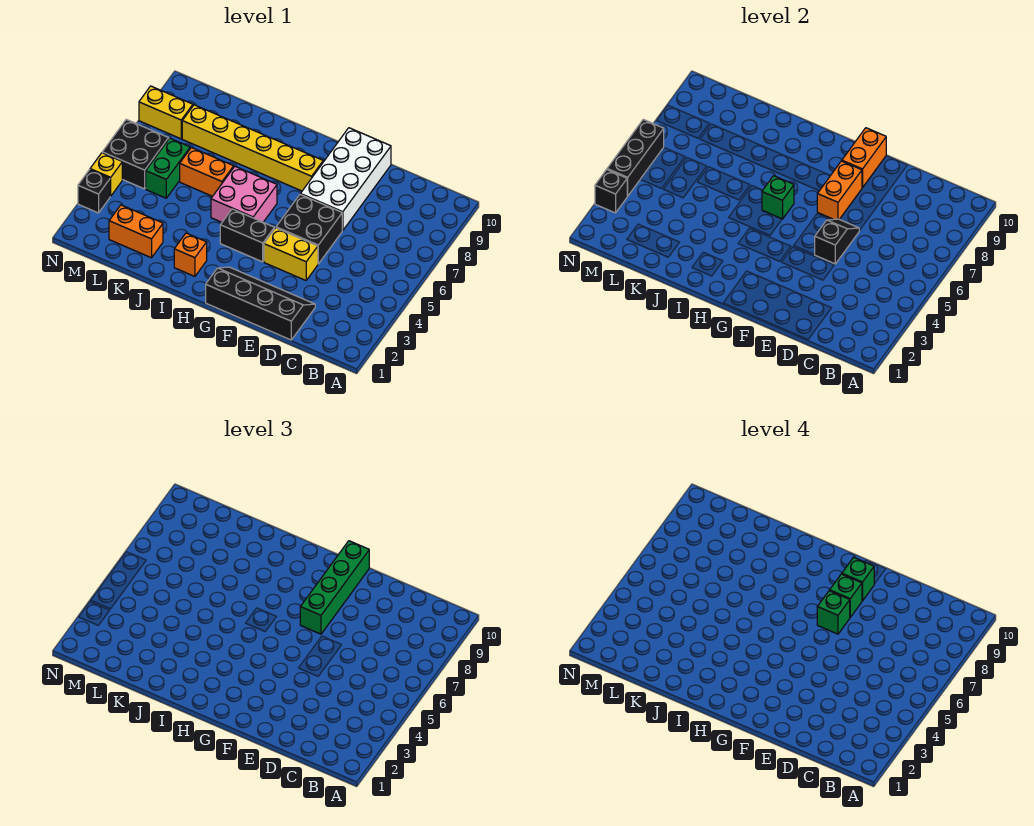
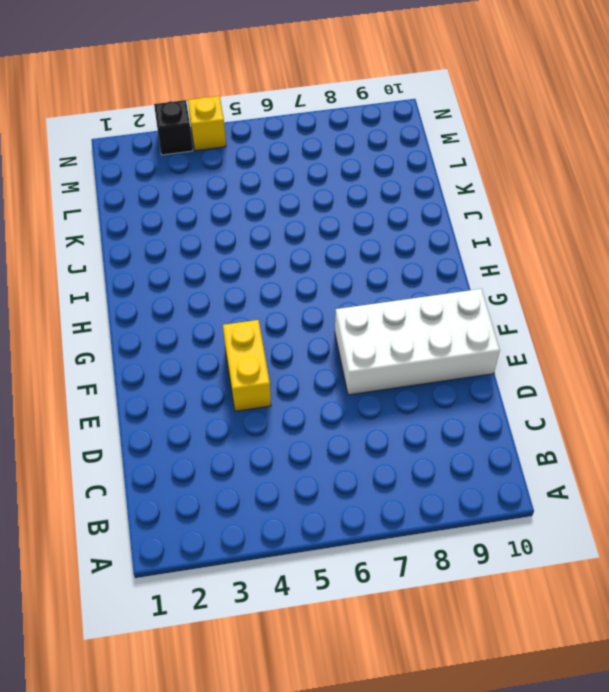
none -> black slope D1:G2 level 1 top 1
none -> black brick E5:F6 level 1
none -> black brick G4:H4 level 1

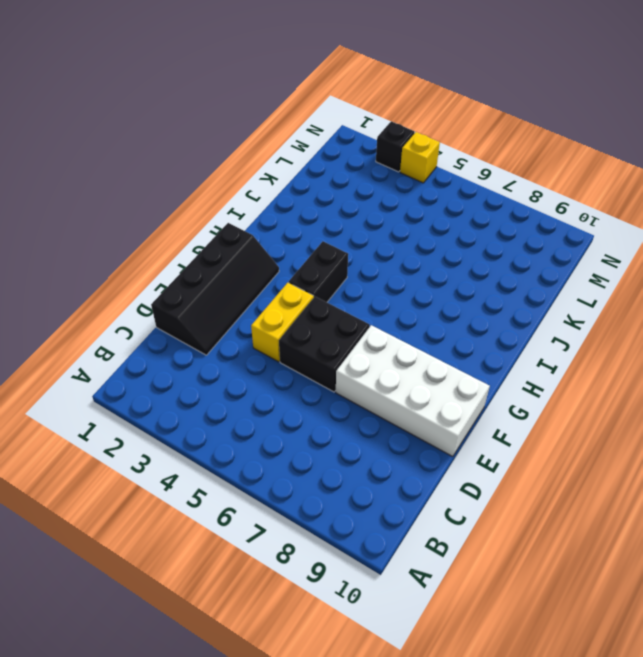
none -> yellow brick G8:L8 level 1
none -> pink brick H5:I6 level 1
none -> orange brick I2 level 1

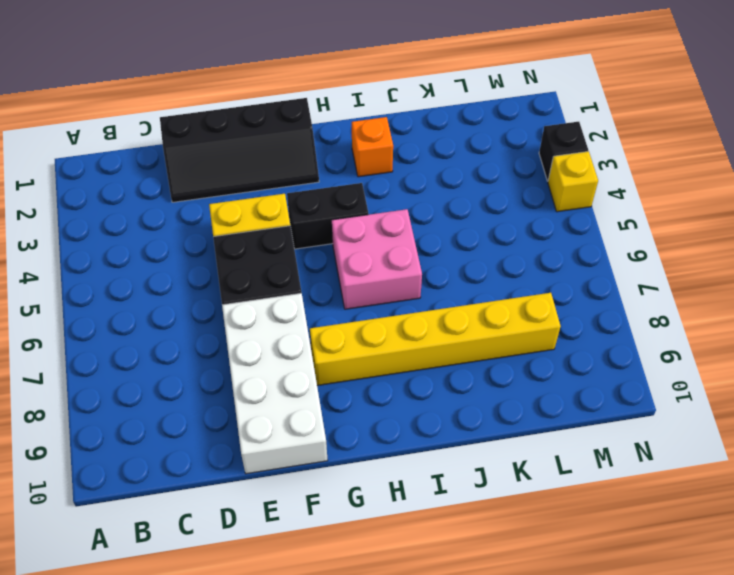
none -> orange brick J6:K6 level 1
none -> orange brick K2:L2 level 1
none -> green brick L5:L6 level 1

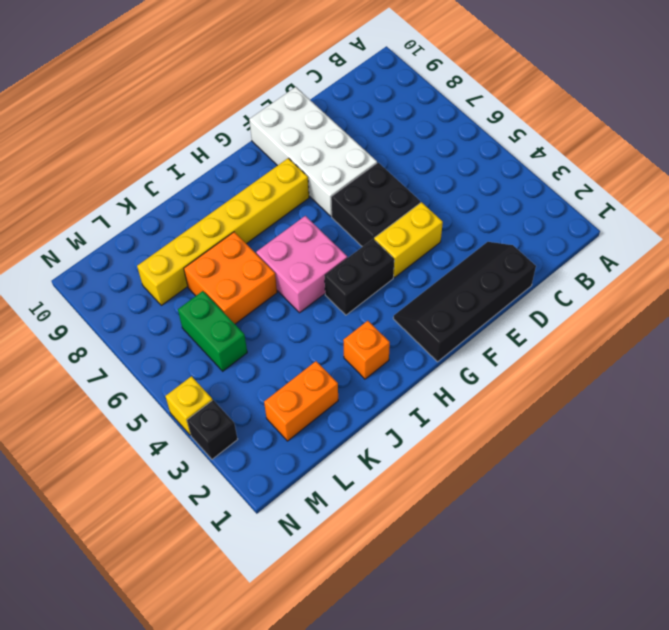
orange brick J6:K7 level 1 -> orange brick J6:K6 level 1
none -> black brick M5:N6 level 1
none -> yellow brick M8:N8 level 1
none -> black slope E5:E6 level 2 top 5

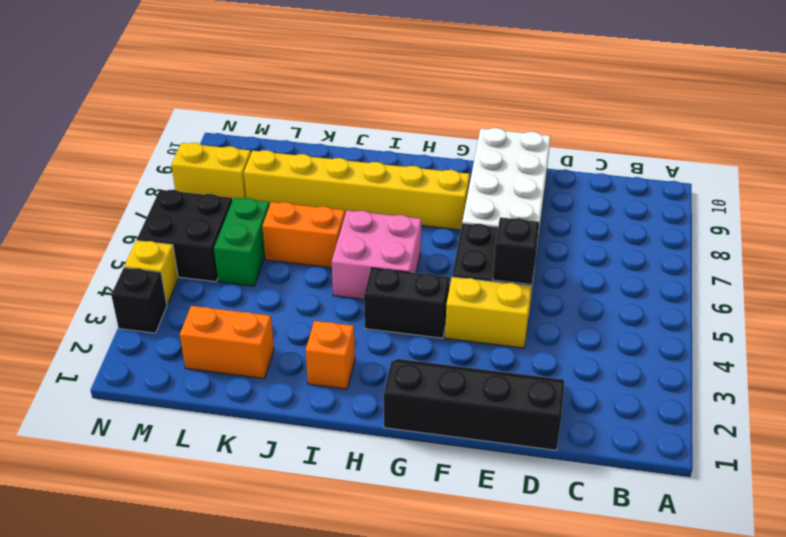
none -> orange brick F7:F8 level 2
none -> orange brick F9:F10 level 2
none -> green brick H6 level 2

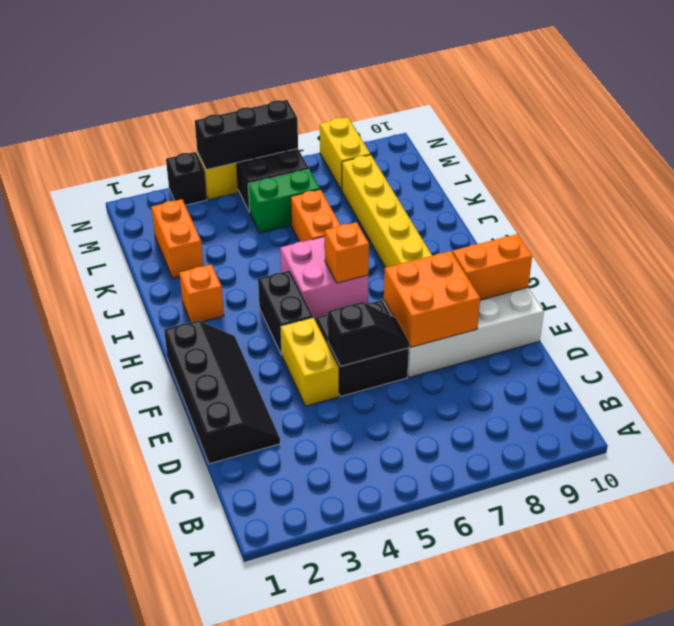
orange brick E7:F8 level 2 -> orange brick F7:F8 level 2
orange brick H6 level 2 -> green brick H6 level 2
none -> black brick N3 level 2
none -> green brick F7:F10 level 3
none -> green brick F7 level 4

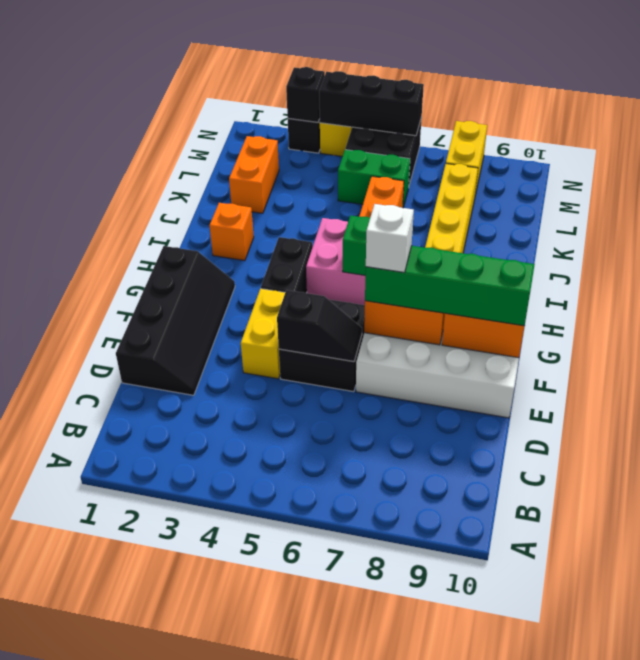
white brick F7 level 4 -> green brick F7 level 4
none -> green brick F8 level 4
none -> green brick F9 level 4

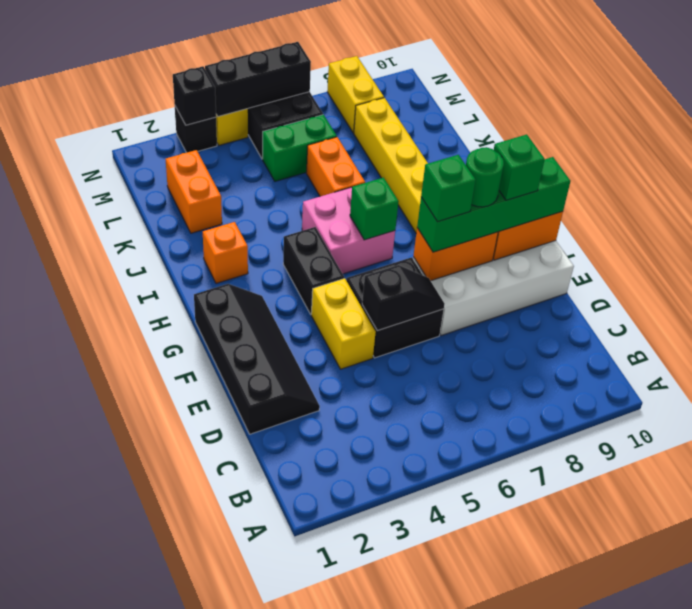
green round brick F8 level 4 -> green brick F8 level 4

